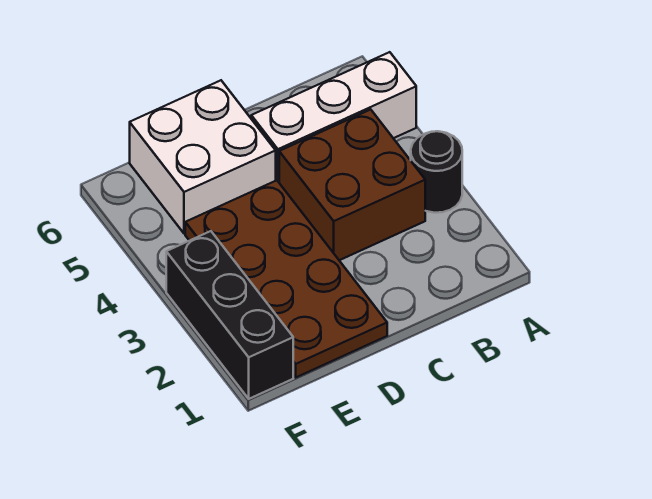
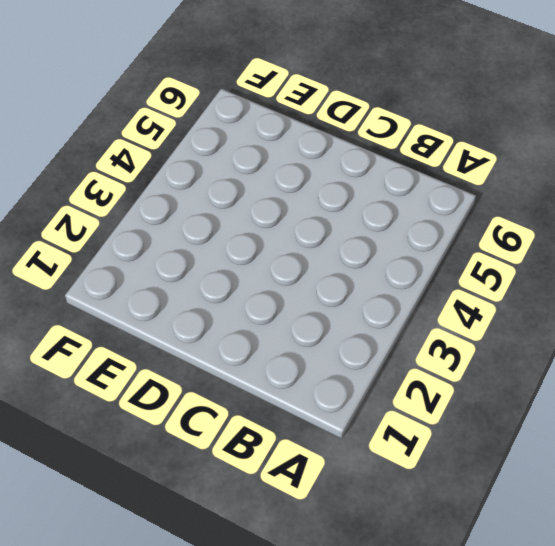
none -> black round brick A3 level 1
none -> white brick A5:C5 level 1

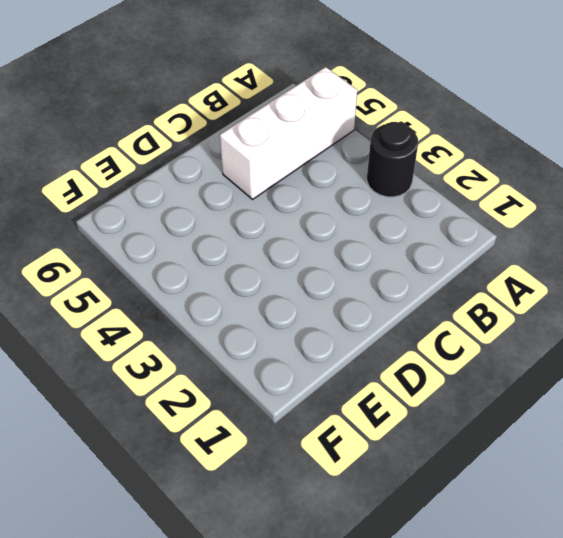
none -> brown brick B3:C4 level 1
none -> brown plate D1:E4 level 1

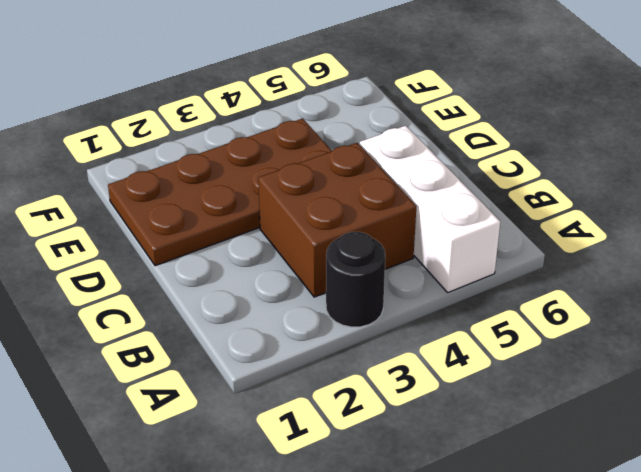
none -> white brick D5:E6 level 1
none -> black brick F1:F3 level 1

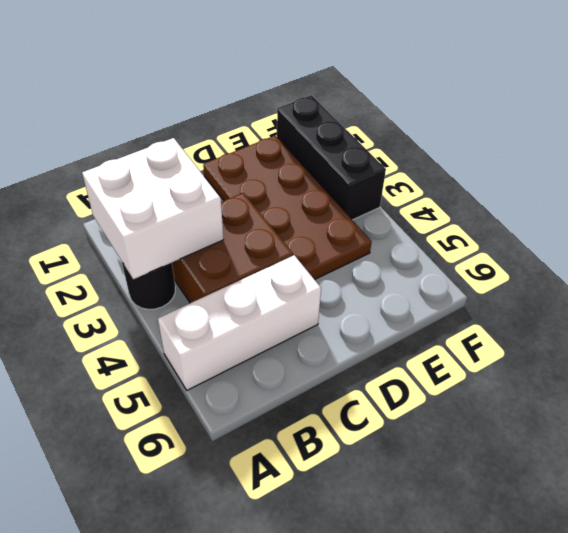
white brick A2:B3 level 2 -> white brick D5:E6 level 1

